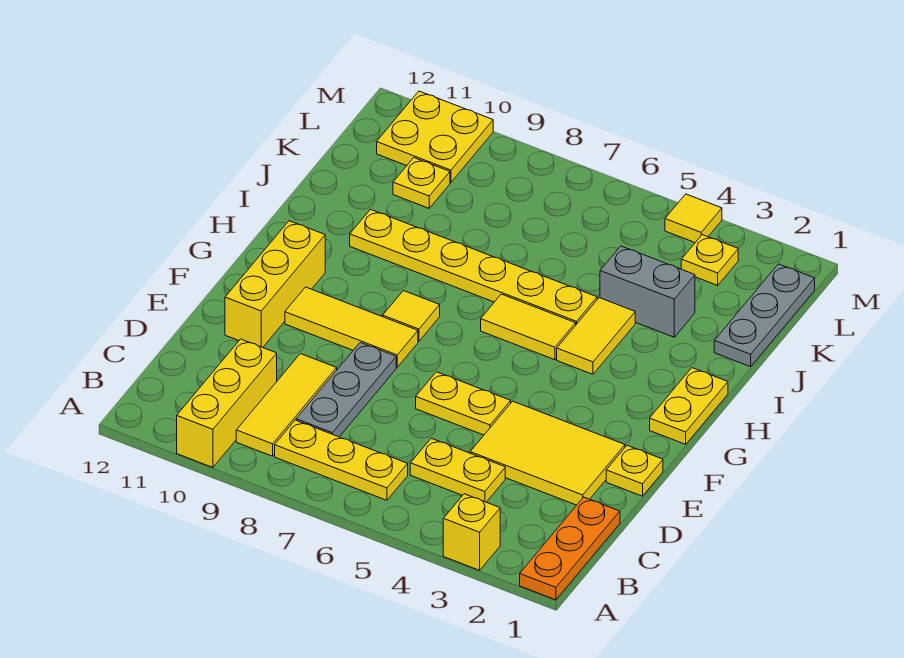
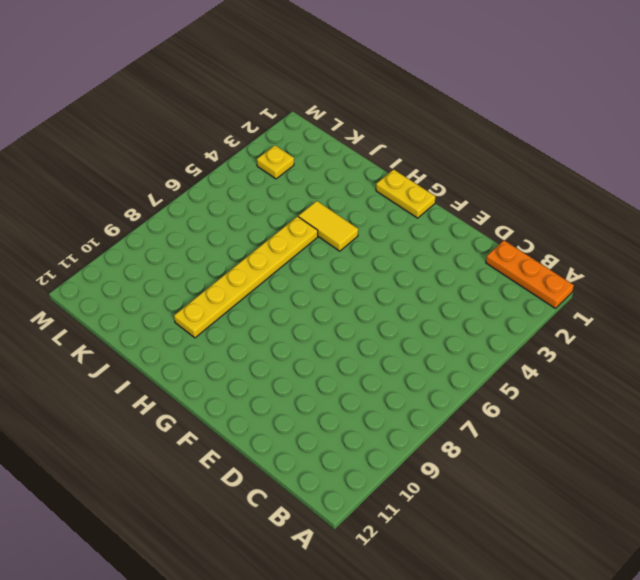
none -> yellow brick A3 level 1
none -> yellow brick A10:C10 level 1
none -> yellow plate B6:B8 level 1

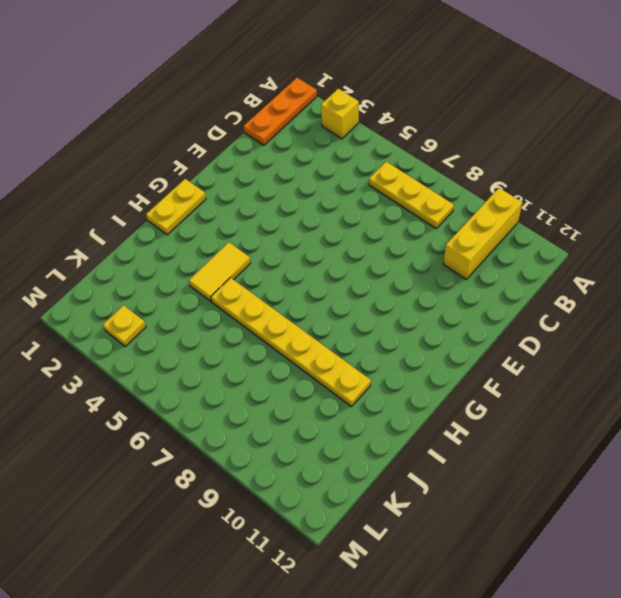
none -> yellow tile B9:D9 level 1
none -> yellow plate C4:C5 level 1
none -> grey plate C8:E8 level 1

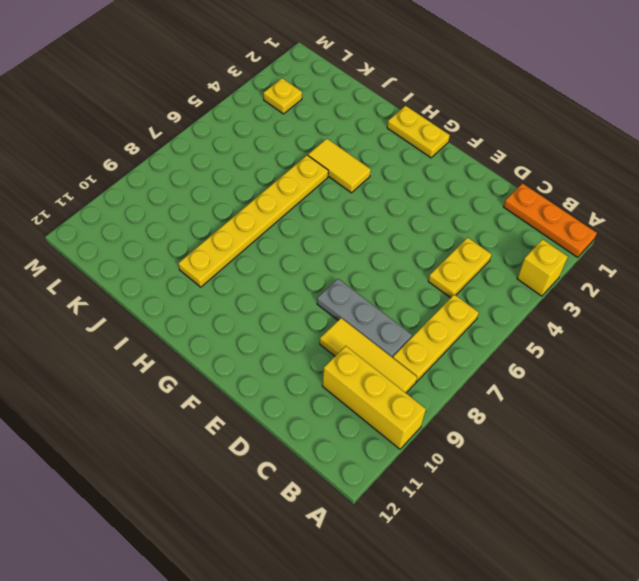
none -> yellow tile D2:E4 level 1
none -> yellow plate E1 level 1
none -> yellow plate E5:E6 level 1

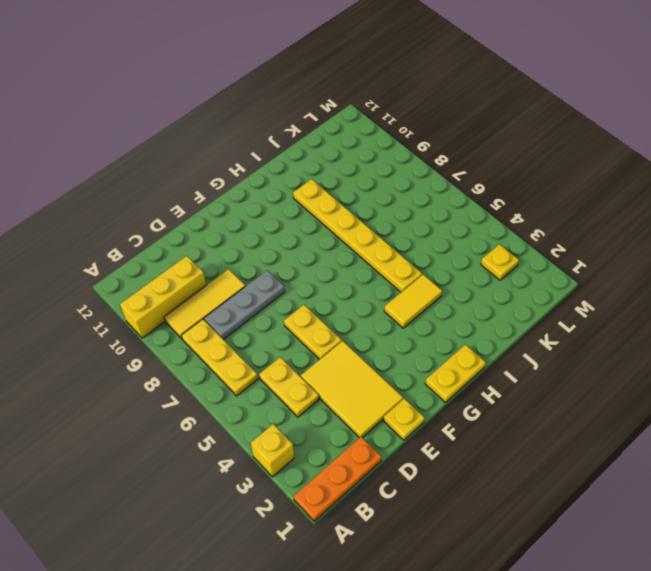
none -> yellow brick E11:G11 level 1
none -> yellow tile F8:F10 level 1
none -> yellow tile G8 level 1

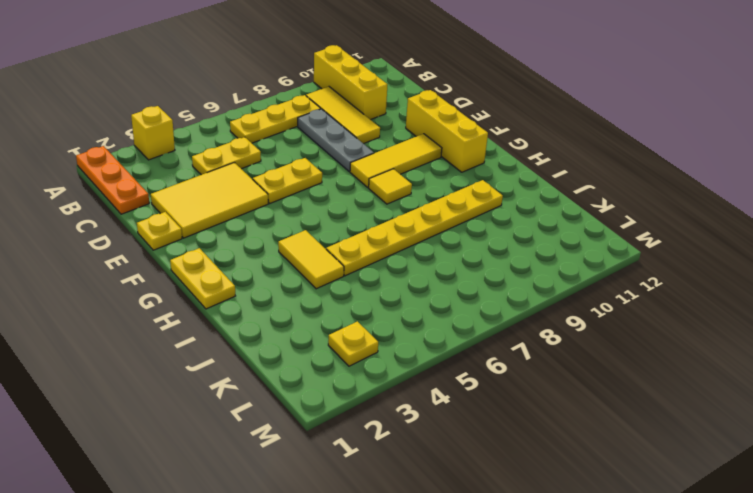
none -> yellow tile H5:H6 level 1
none -> grey plate J1:L1 level 1
none -> grey brick J3:J4 level 1

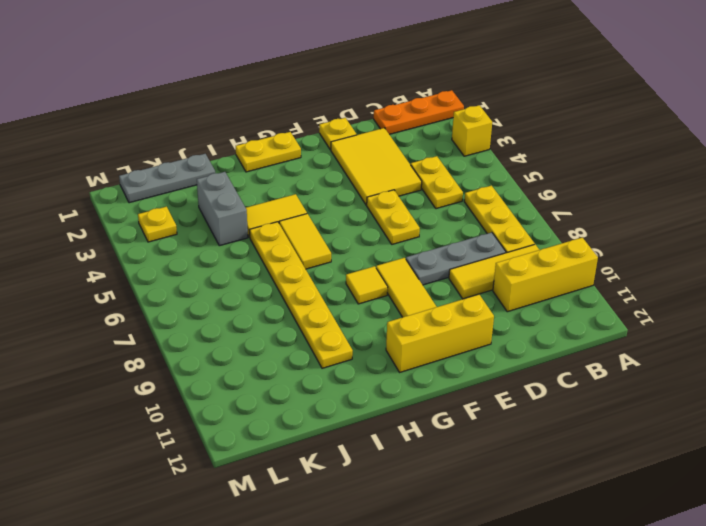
none -> yellow plate K10 level 1
none -> yellow plate L10:M11 level 1
none -> yellow tile M4 level 1

